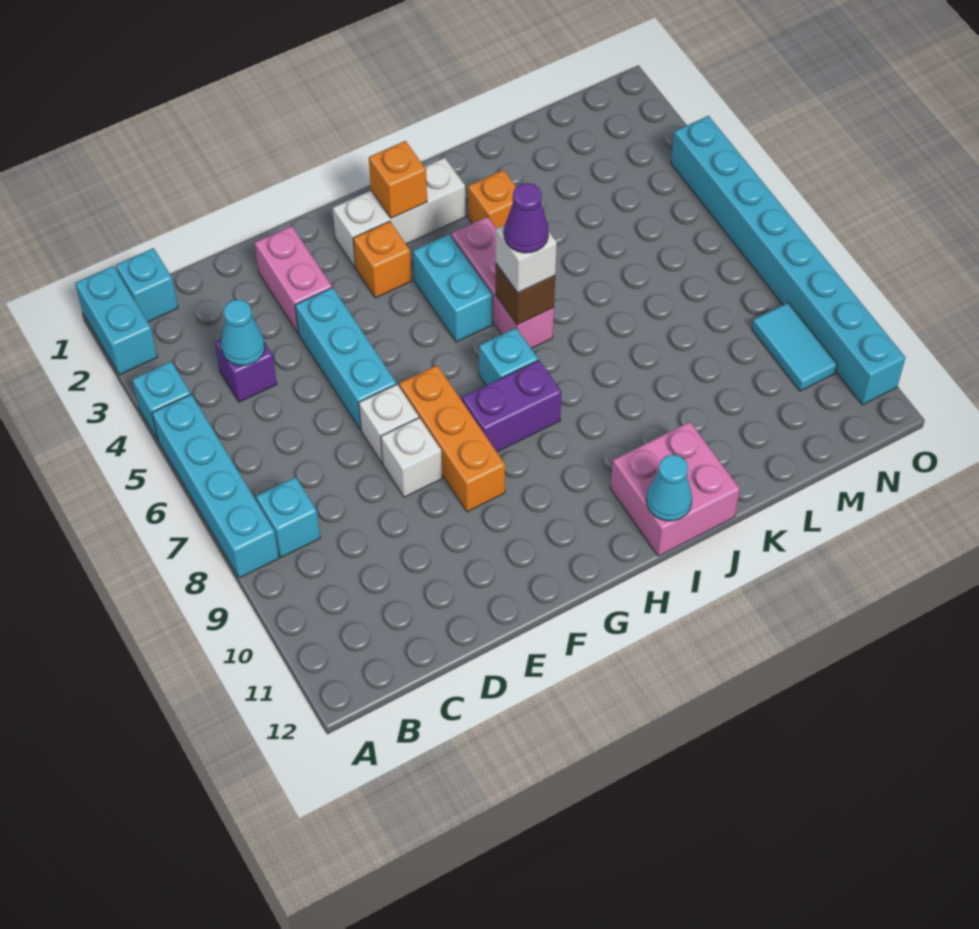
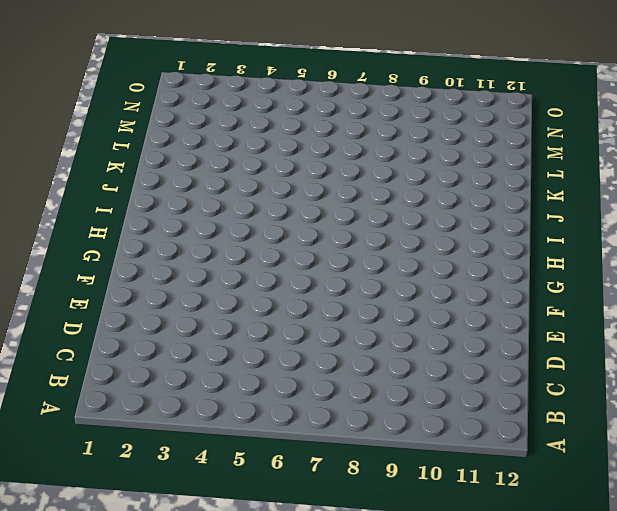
none -> cyan brick A1:A2 level 1
none -> cyan brick A4 level 1
none -> cyan brick A5:A8 level 1

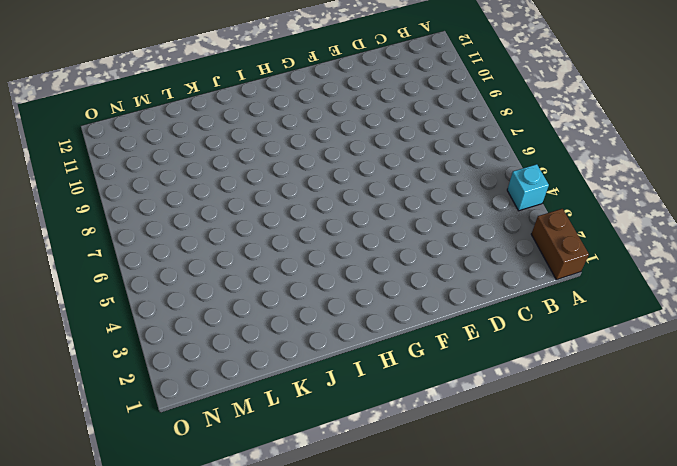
brown brick A1:A2 level 1 -> cyan brick A1:A2 level 1
none -> cyan brick A5:A8 level 1
none -> cyan brick B1 level 1
none -> cyan brick B8 level 1

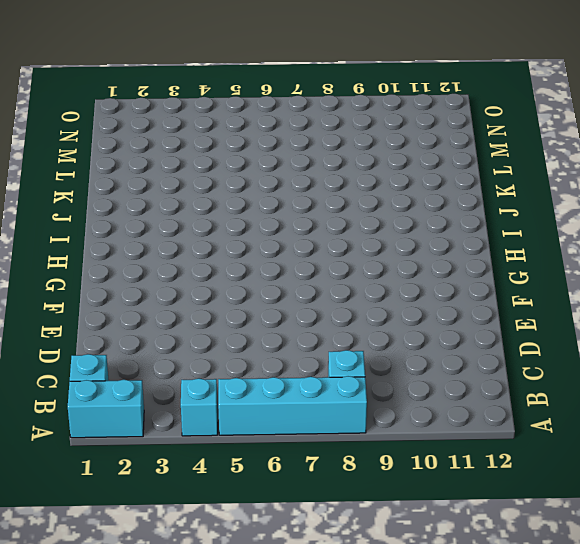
none -> purple brick C4 level 1
none -> pink brick E2:E3 level 1
none -> cyan brick E4:E6 level 1

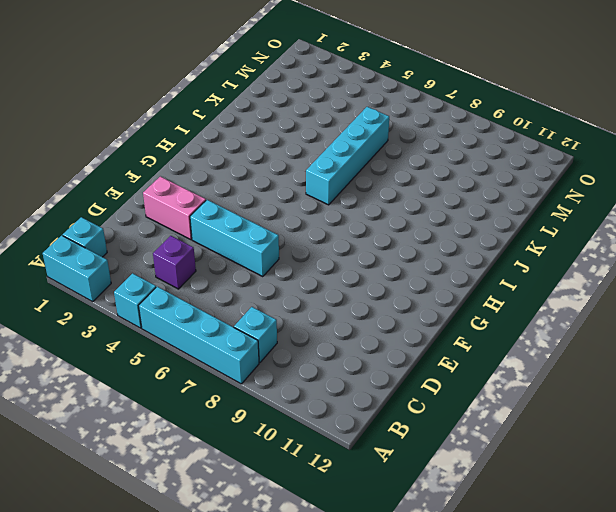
cyan brick I6:L6 level 1 -> pink brick I4:I6 level 1
none -> white brick E7 level 1
none -> white brick E8 level 1
none -> orange brick F7:F9 level 1

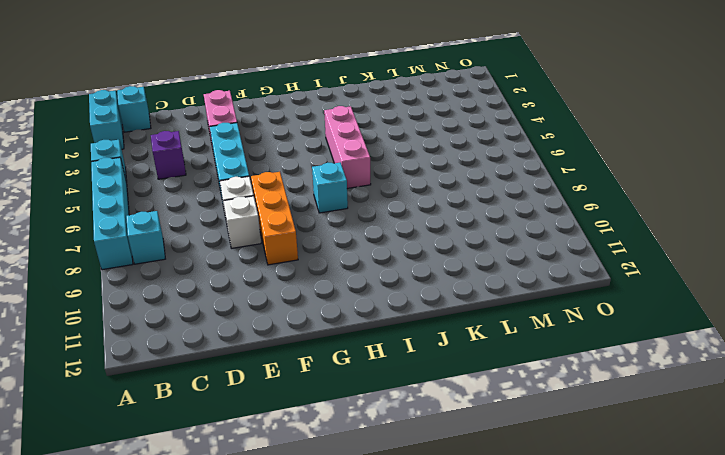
none -> white brick G2:I2 level 1
none -> orange brick G3 level 1
none -> purple brick G8:H8 level 1

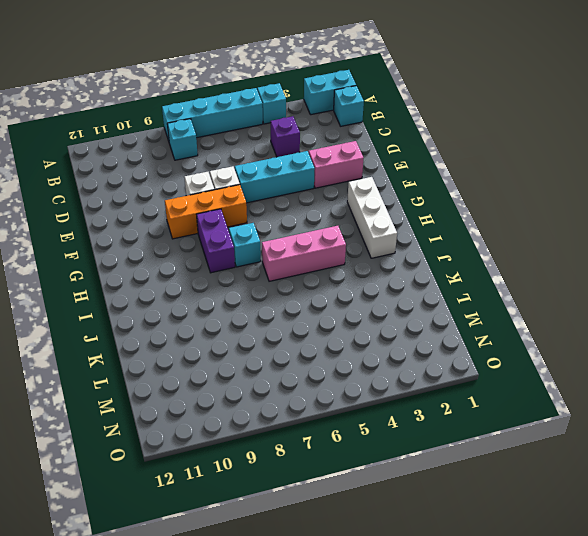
none -> orange brick G3 level 1
none -> cyan brick H4:H5 level 1
none -> pink brick I11:J12 level 1

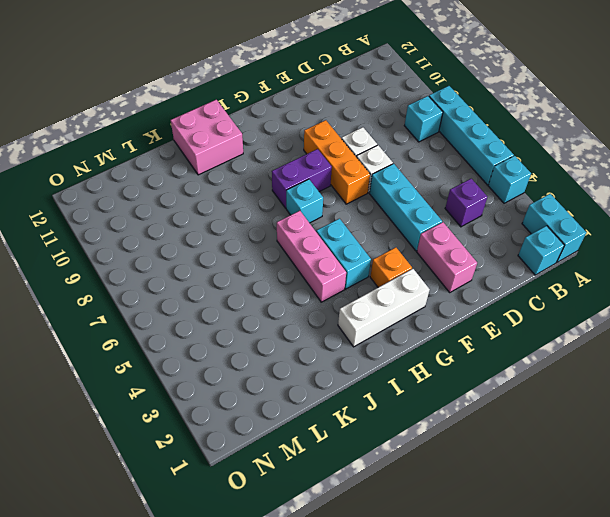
none -> orange brick J3 level 1
none -> cyan tile N9:N10 level 1
none -> cyan brick O4:O11 level 1

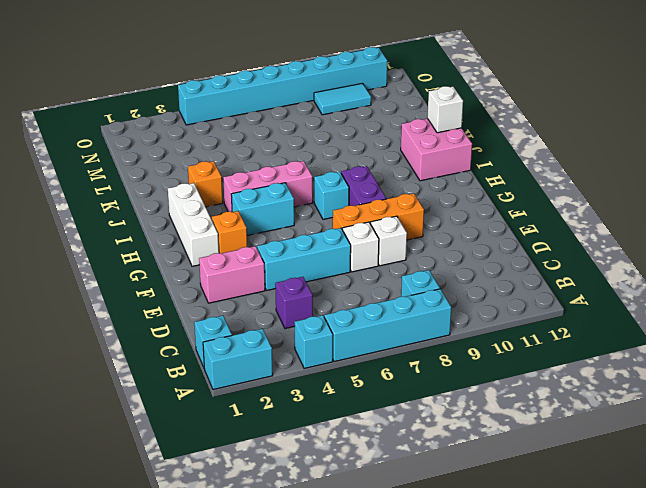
white brick J12 level 2 -> white brick I6 level 3
none -> cyan cone C4 level 2
none -> orange brick H2 level 2
none -> brown brick I6 level 2

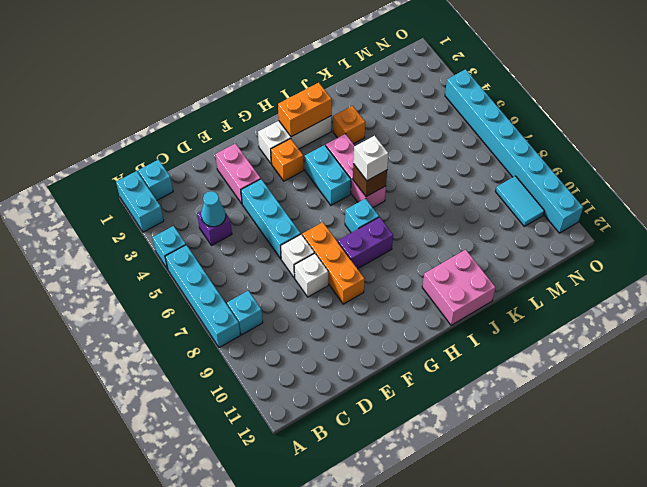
orange brick H2:I2 level 2 -> orange brick H2 level 2
none -> cyan cone I12 level 2
none -> purple cone I6 level 4

